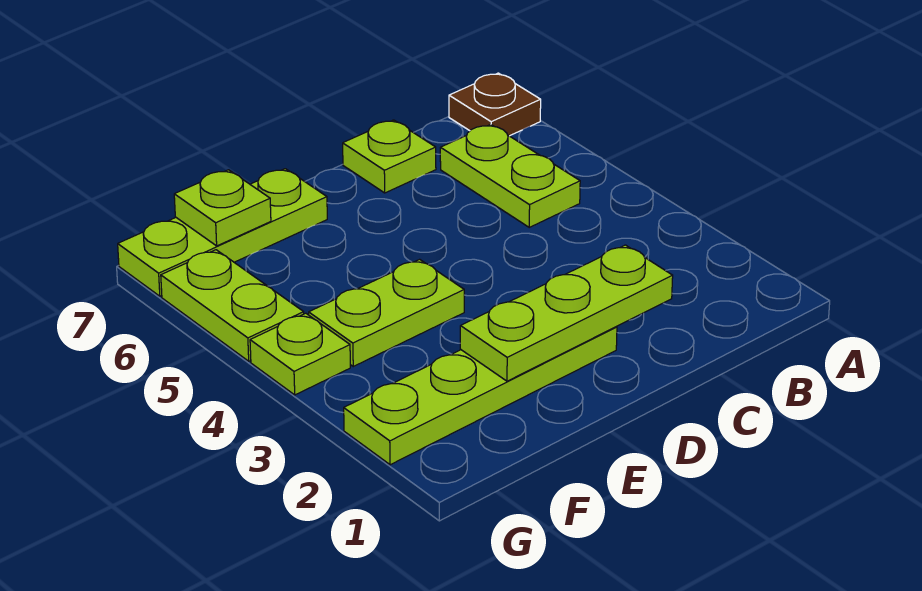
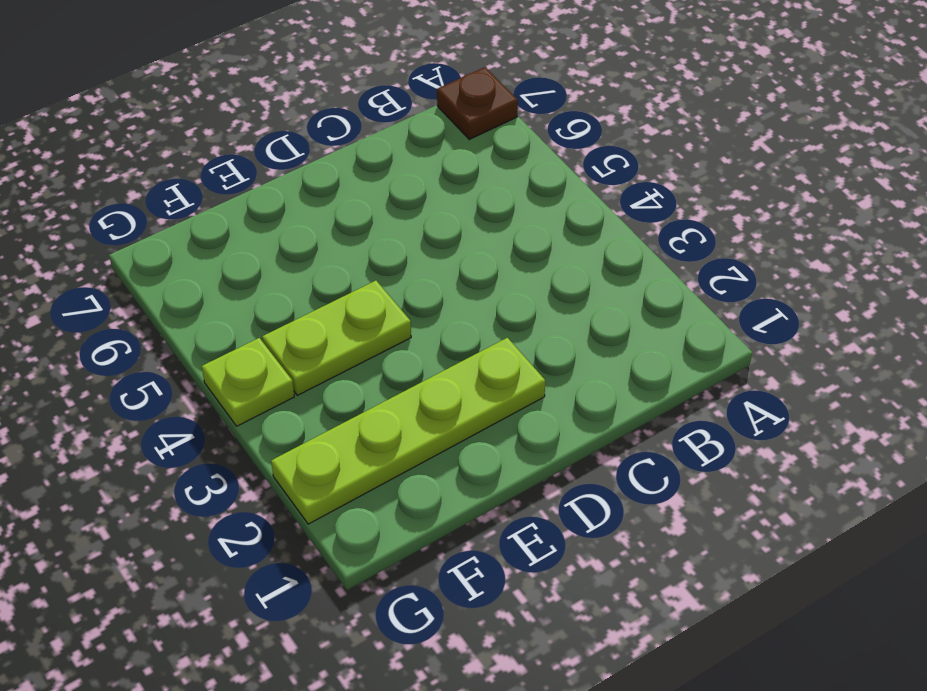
none -> lime plate B5:B6 level 1
none -> lime plate C7 level 1

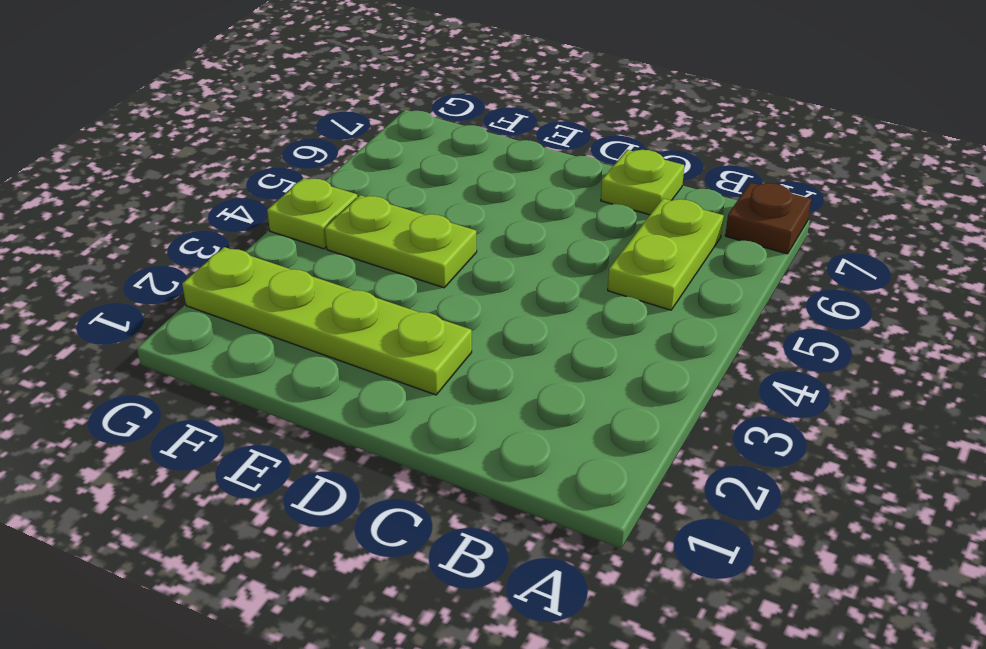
none -> lime plate E7:G7 level 1
none -> lime plate G5:G6 level 1

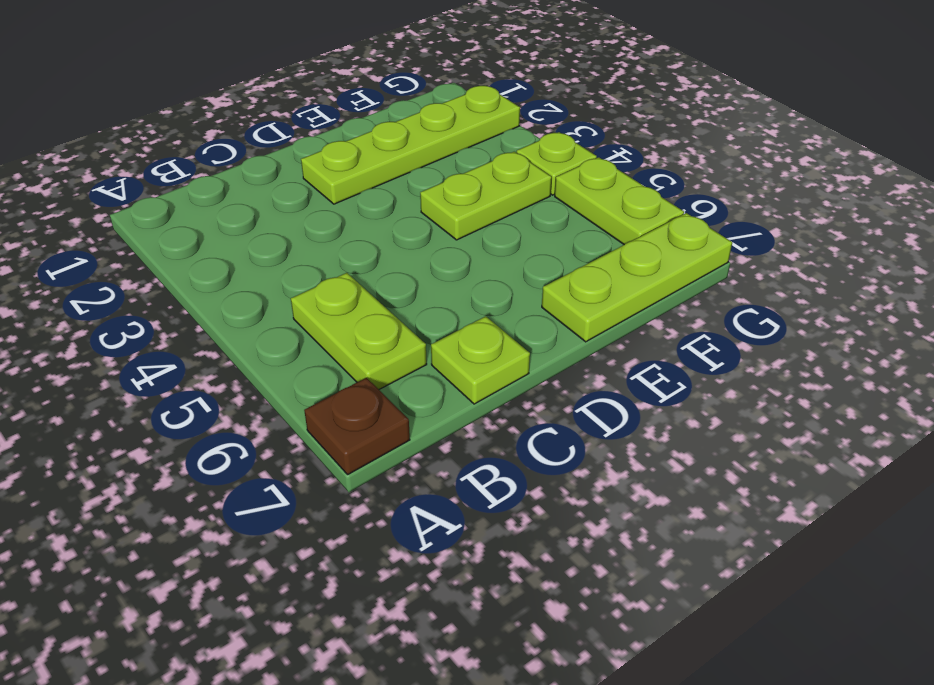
none -> lime plate C2:E2 level 2
none -> lime plate F7 level 2

